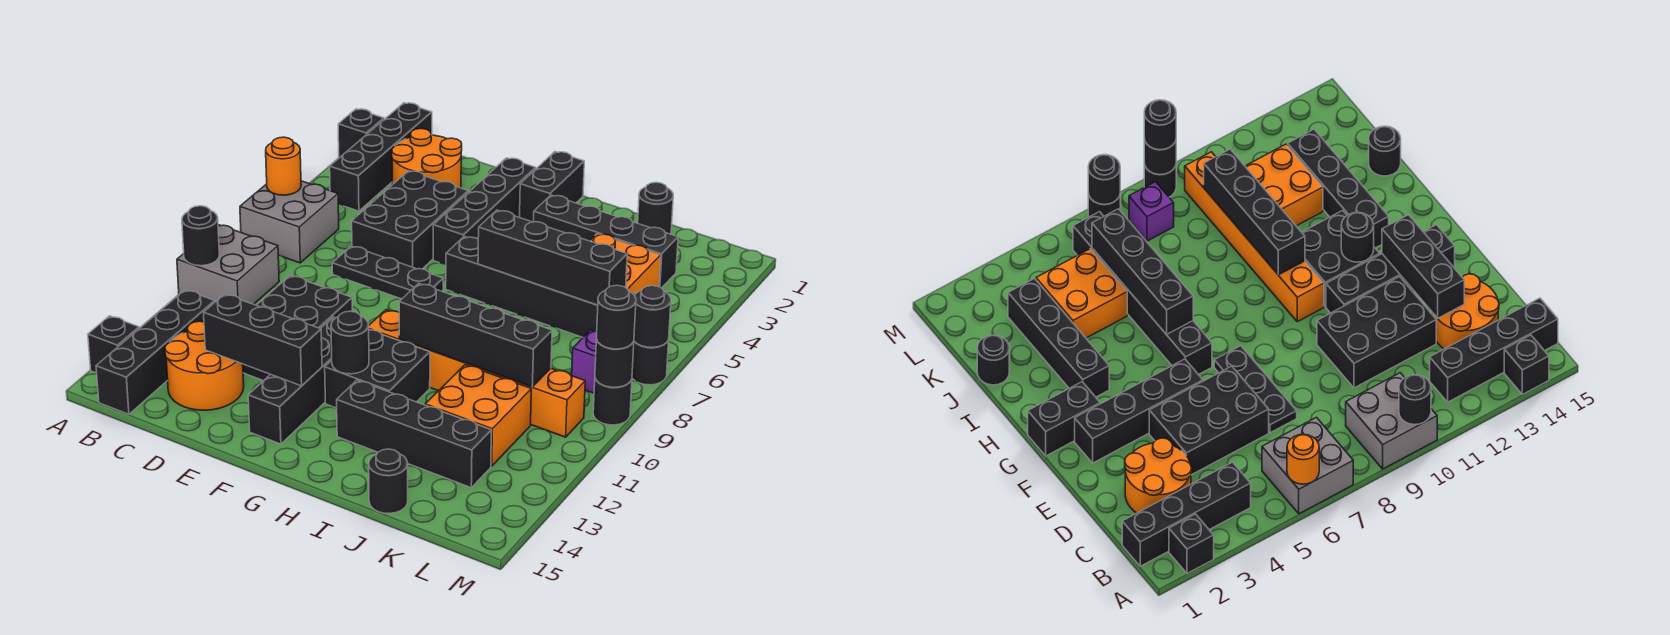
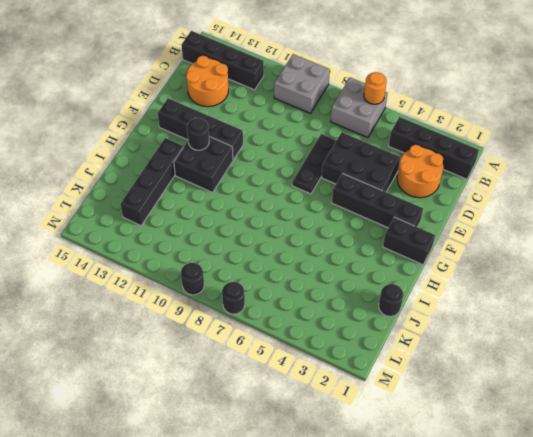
none -> black brick A2 level 1
none -> black brick A14 level 1
none -> black brick D10:E12 level 1
none -> black brick G6:L6 level 1

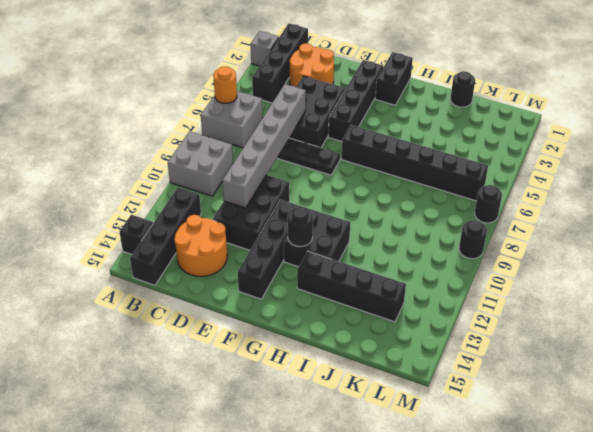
grey brick A2 level 1 -> black brick A2 level 1
grey brick D6:D11 level 2 -> none
none -> orange brick G10:L10 level 1
none -> black brick H3:K3 level 1
none -> orange brick J4:K5 level 1
none -> orange brick J11:K12 level 1

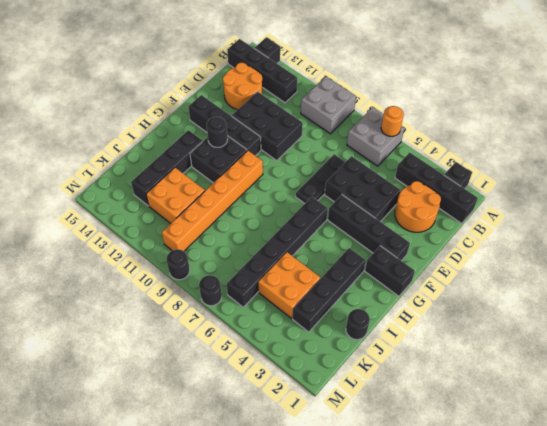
none -> black round brick J15 level 1
none -> purple brick L8 level 1
none -> black round brick A10 level 2
none -> black brick D13:F13 level 2

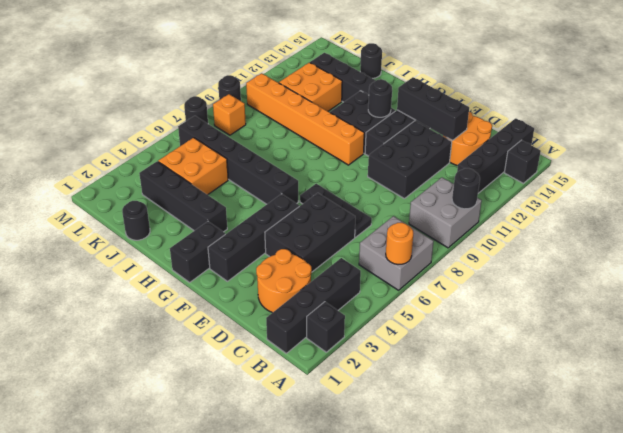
orange brick L8 level 1 -> purple brick L8 level 1
none -> black brick H6:K6 level 2
none -> black brick H10:K10 level 2
none -> black round brick M7 level 2
none -> black round brick M9 level 2

